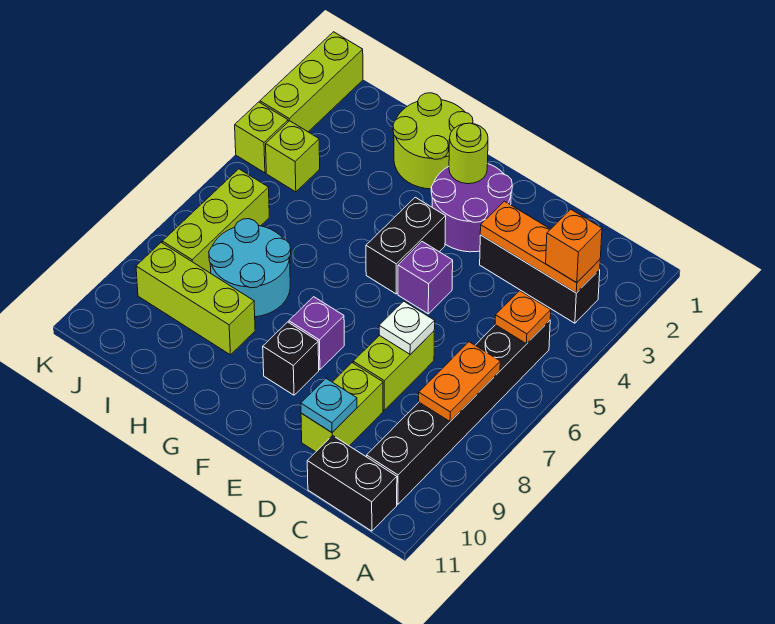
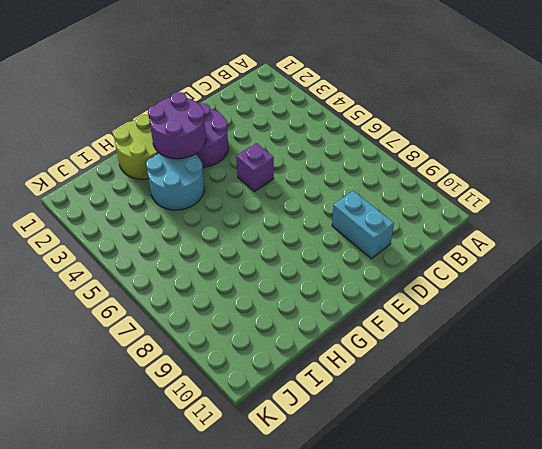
cyan brick D9:D10 level 1 -> lime brick D9:D10 level 1
purple round brick F2:G3 level 2 -> lime round brick F2 level 2
cyan round brick G3:H4 level 1 -> cyan round brick H7:I8 level 1
none -> black brick B3:D3 level 1
none -> black brick B5:B10 level 1
none -> black brick B11:C11 level 1

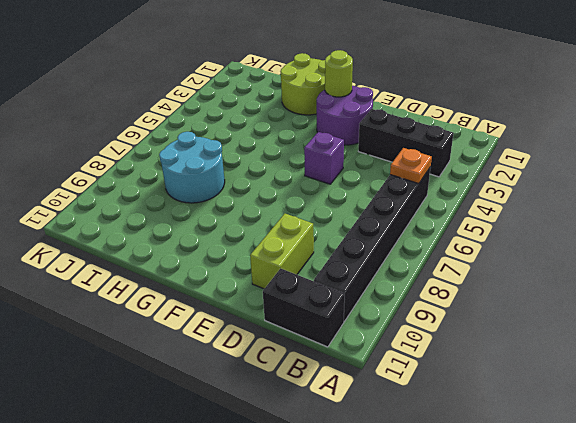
none -> lime brick D7:D8 level 1
none -> black brick F4:F5 level 1
none -> purple brick F8 level 1

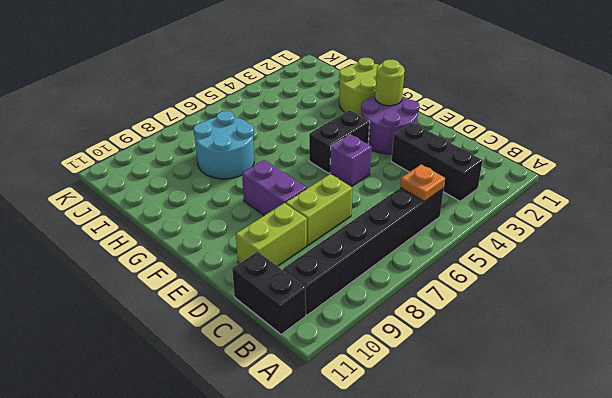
purple brick E8:F8 level 1 -> purple brick F8 level 1
none -> black brick F9 level 1
none -> lime brick H9:J9 level 1
none -> lime brick J4 level 1

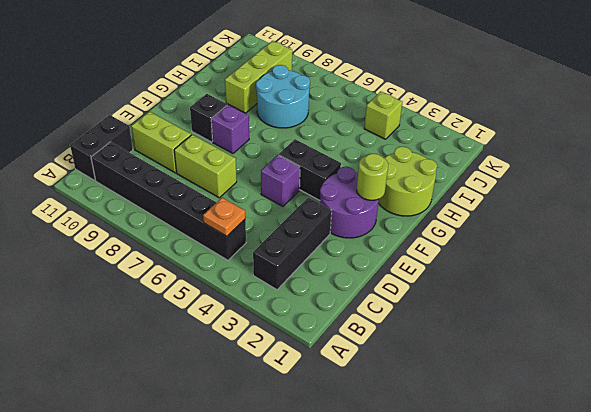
none -> lime brick J6:J8 level 1
none -> lime brick K1:K3 level 1
none -> lime brick K4 level 1

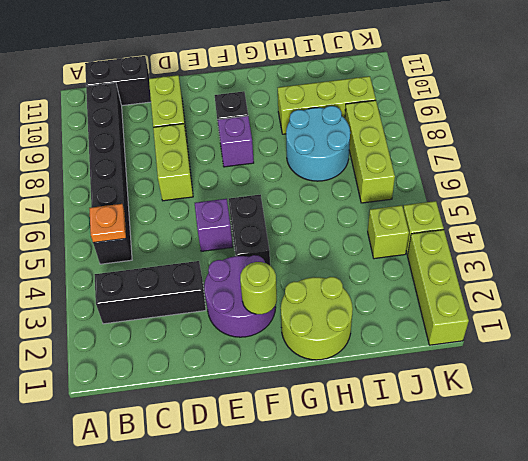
none -> orange plate B3:D3 level 2
none -> orange plate B7:B8 level 2
none -> white plate D7 level 2

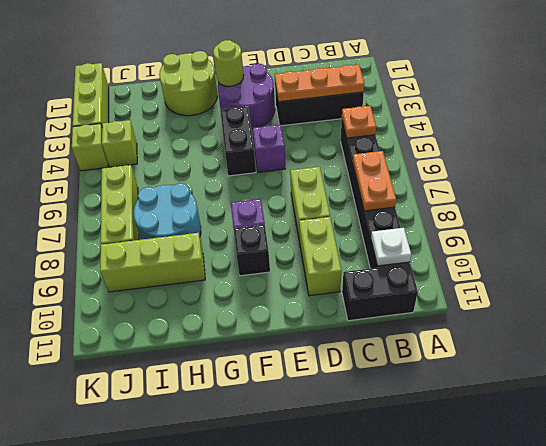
white plate B10 level 2 -> white plate D7 level 2
none -> cyan plate D10 level 2
none -> orange brick B3 level 3

